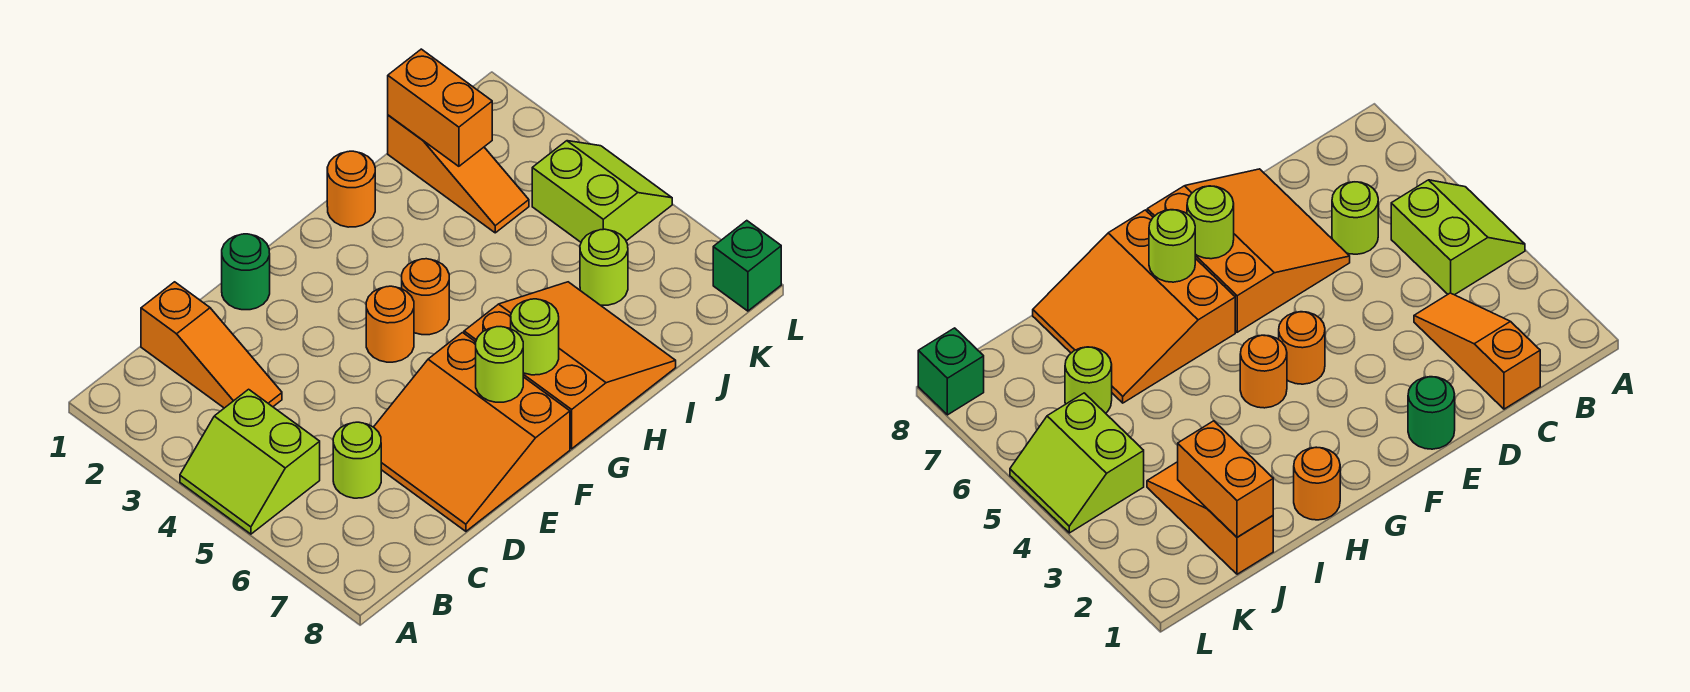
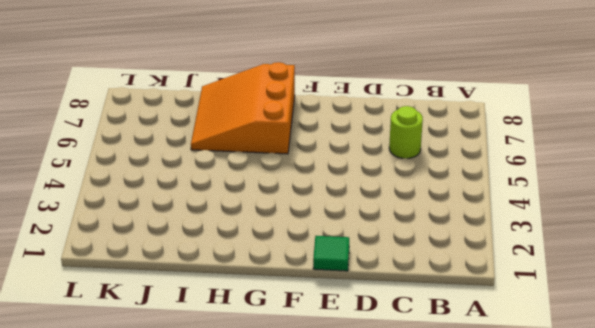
green tile E1 level 1 -> green round brick E1 level 1
none -> lime slope A4:B5 level 1 top B
none -> orange slope C1:C3 level 1 top 1
none -> orange slope D6:F8 level 1 top F

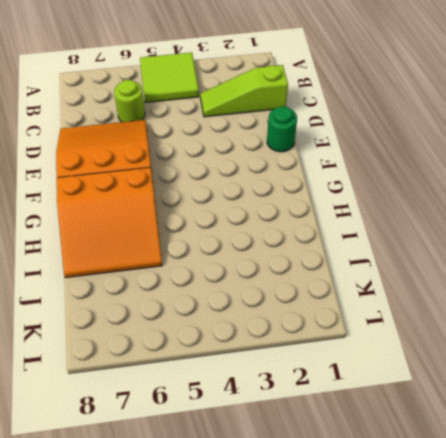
lime tile A4:B5 level 1 -> lime slope A4:B5 level 1 top B
lime slope C1:C3 level 1 top 1 -> orange slope C1:C3 level 1 top 1
none -> orange round brick F4 level 1
none -> orange round brick G4 level 1
none -> orange round brick H1 level 1

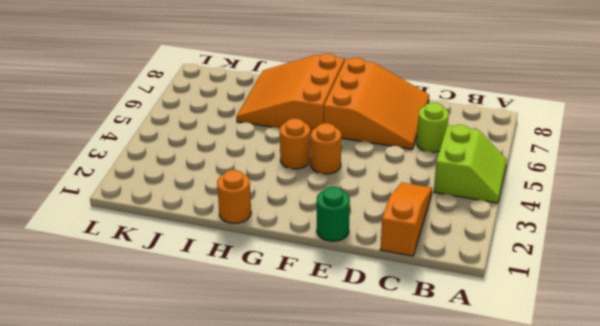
none -> orange slope J1:J3 level 1 top 1
none -> lime round brick J6 level 1
none -> lime slope K4:L5 level 1 top K

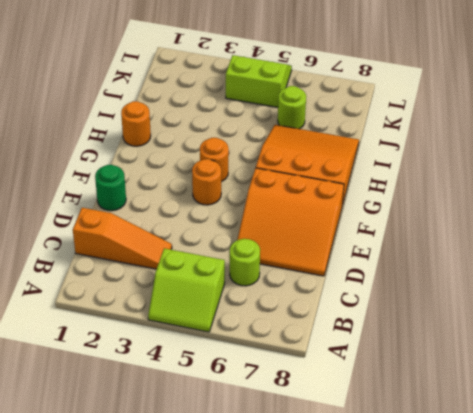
none -> orange slope J1:J3 level 1 top 1
none -> green brick L8 level 1
none -> lime round brick F7 level 2

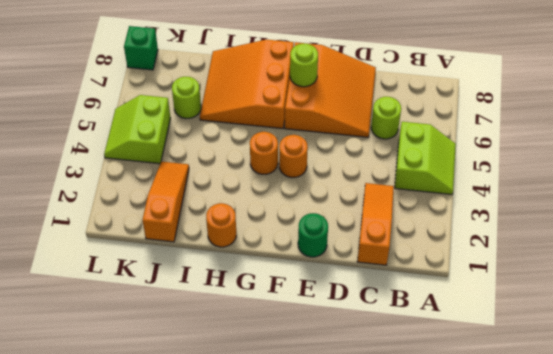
none -> lime round brick G7 level 2
none -> orange brick J1:J2 level 2

